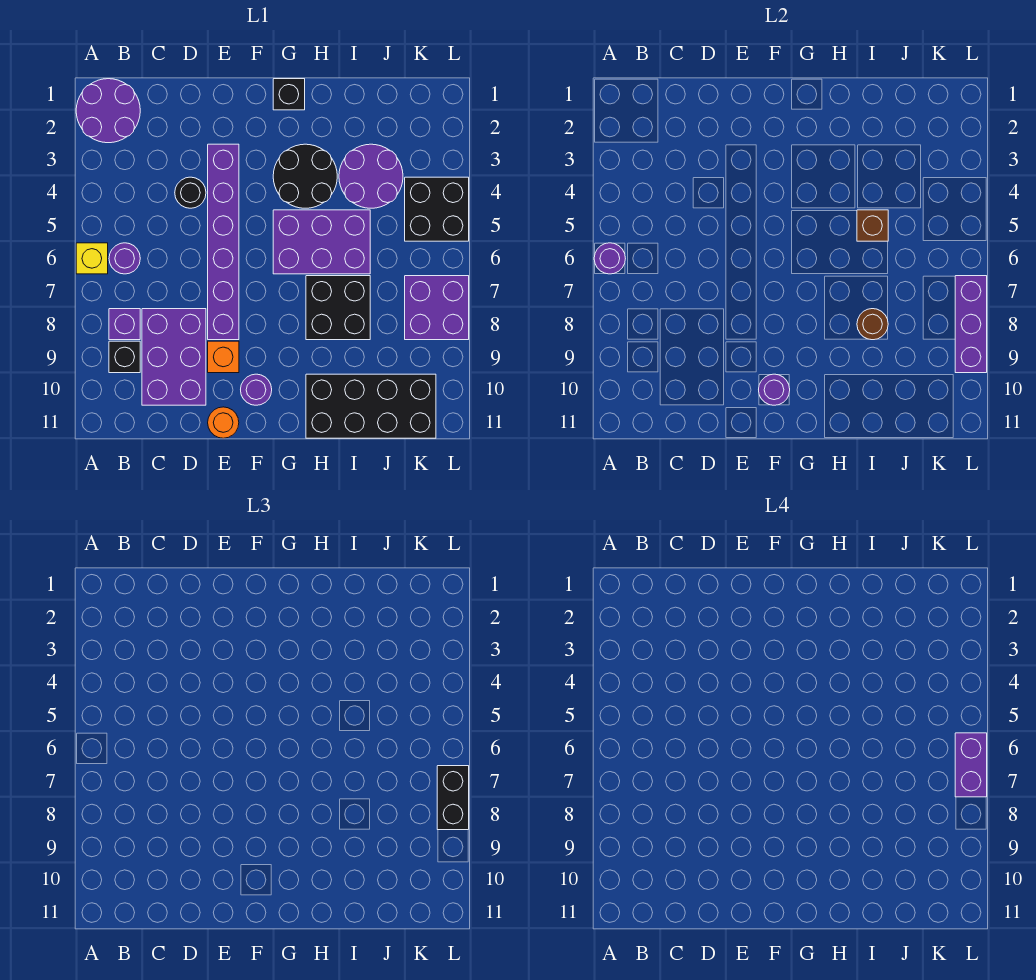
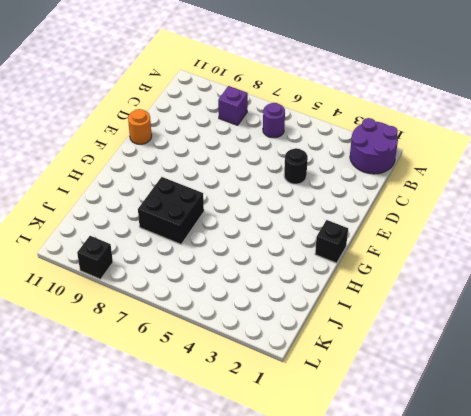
black brick L9 level 1 -> black brick B9 level 1
none -> yellow brick A6 level 1
none -> purple brick C8:D10 level 1
none -> purple brick E3:E8 level 1

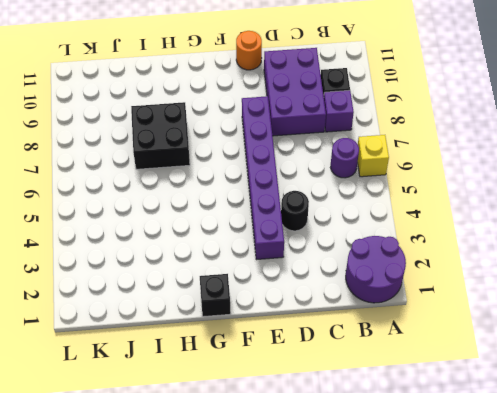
none -> orange brick E9 level 1
none -> purple round brick F10 level 1
none -> black round brick G3:H4 level 1

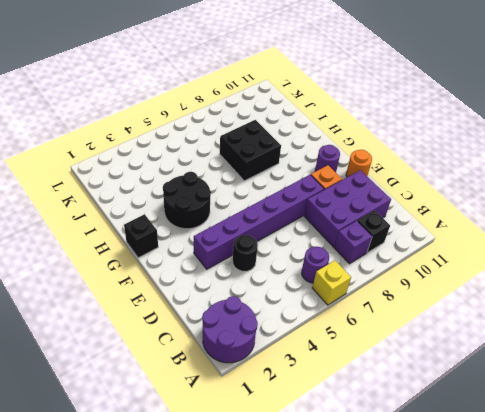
none -> purple brick G5:I6 level 1
none -> black brick H10:K11 level 1
none -> purple round brick I3:J4 level 1

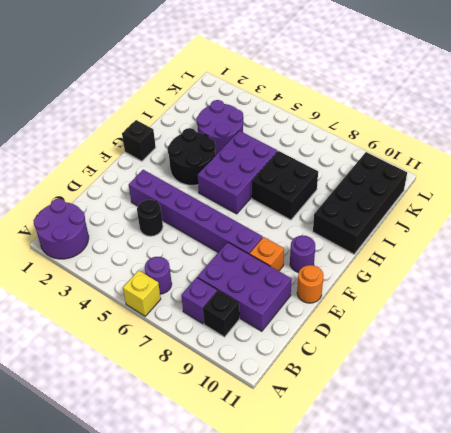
none -> black brick K4:L5 level 1
none -> purple brick K7:L8 level 1
none -> purple round brick A6 level 2

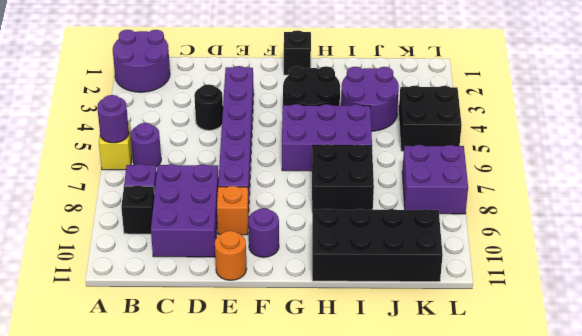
none -> purple round brick F10 level 2
none -> brown brick I5 level 2
none -> brown round brick I8 level 2

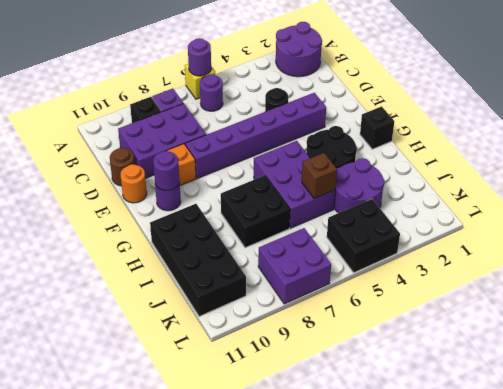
brown round brick D11 level 1 -> brown round brick I8 level 2
none -> purple brick L7:L9 level 2
none -> black brick L7:L8 level 3
none -> purple brick L6:L7 level 4

